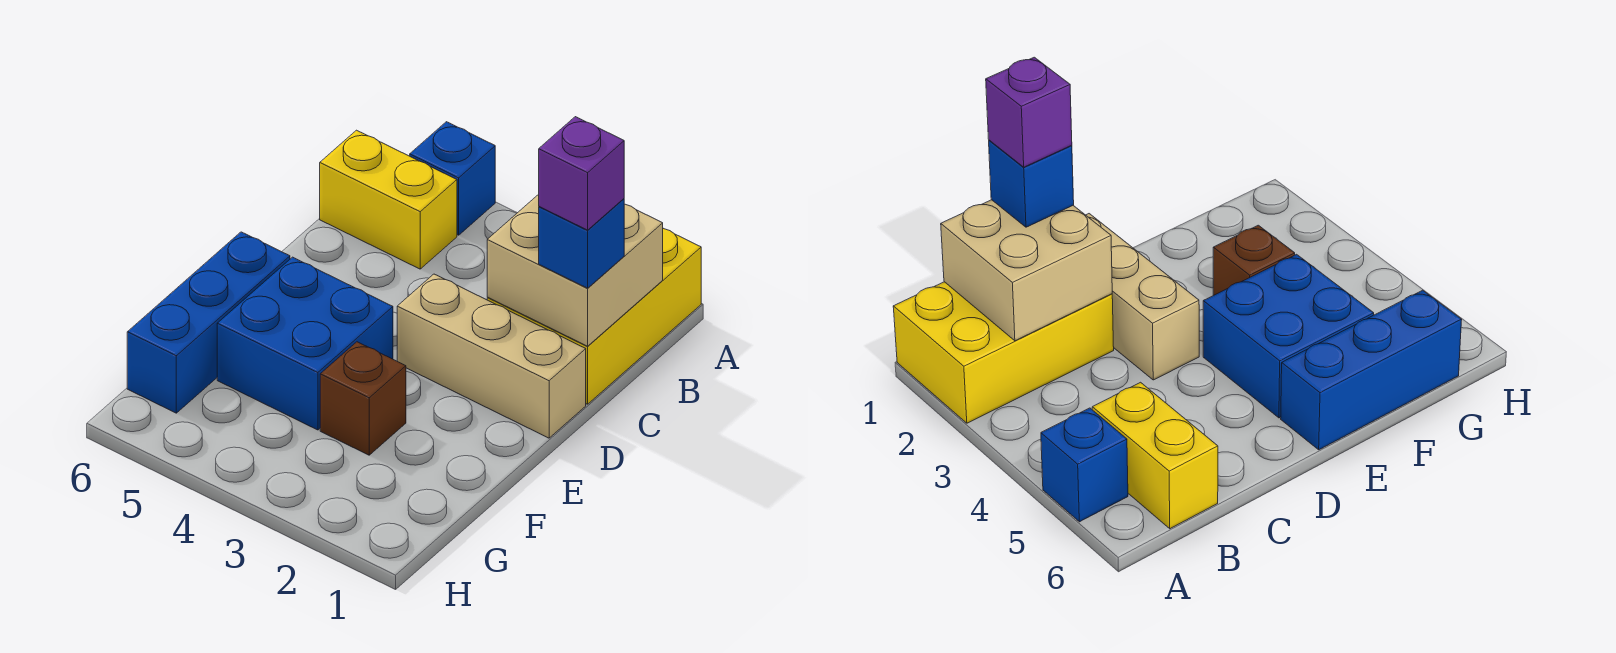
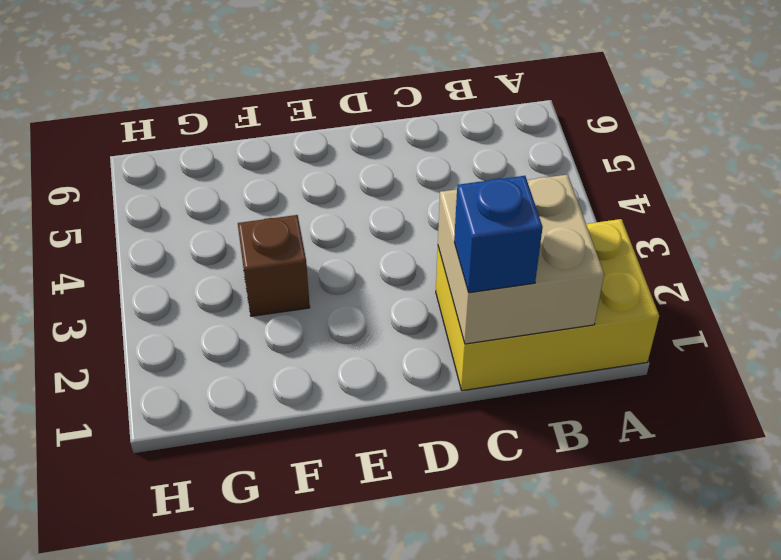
none -> blue brick A5 level 1
none -> yellow brick B5:B6 level 1

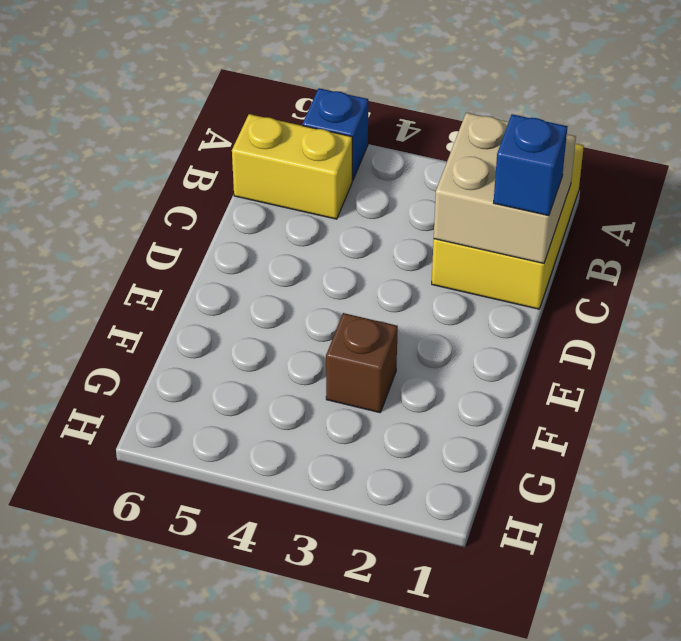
none -> tan brick D1:D3 level 1
none -> blue brick E4:F5 level 1

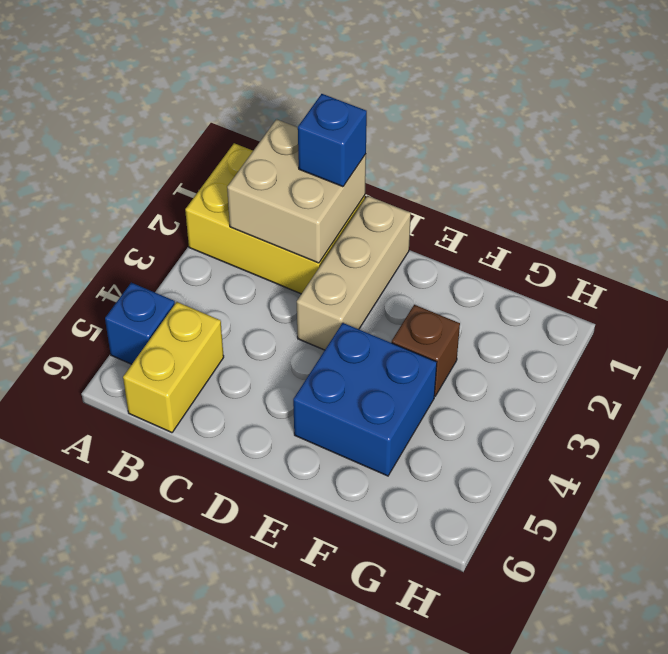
none -> blue brick E6:G6 level 1
none -> purple brick C1 level 4

